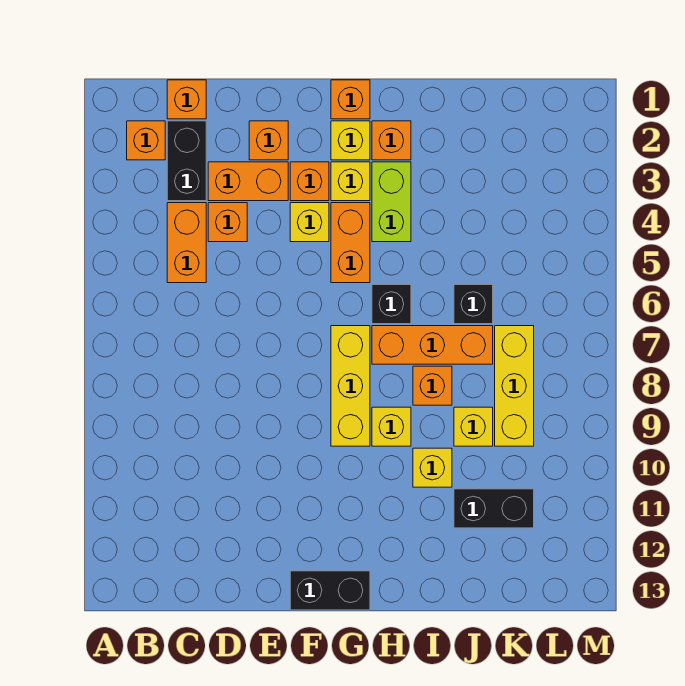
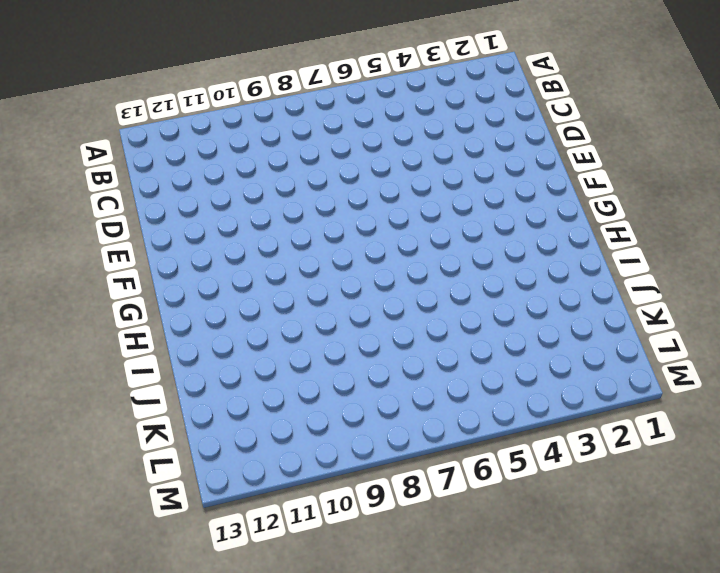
none -> orange brick B2 level 1
none -> orange brick C1 level 1
none -> black brick C2:C3 level 1

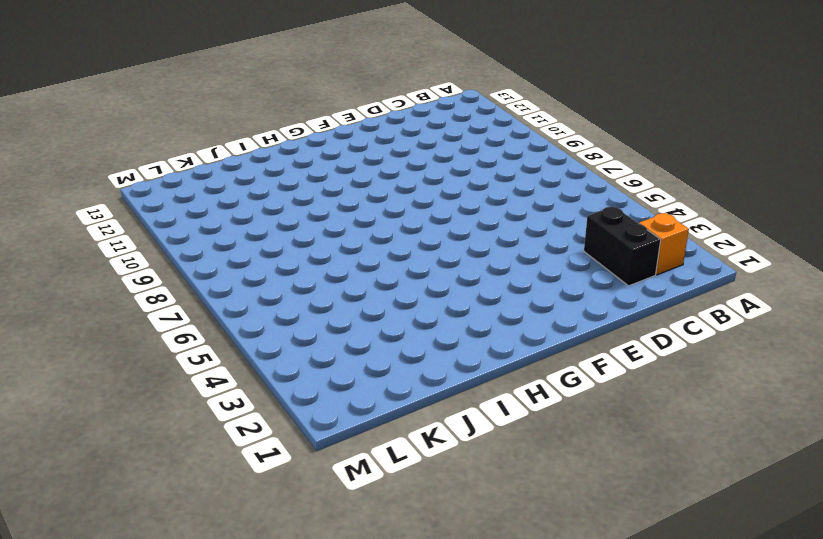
none -> orange brick C1 level 1
none -> orange brick C4:C5 level 1
none -> orange brick D3:E3 level 1

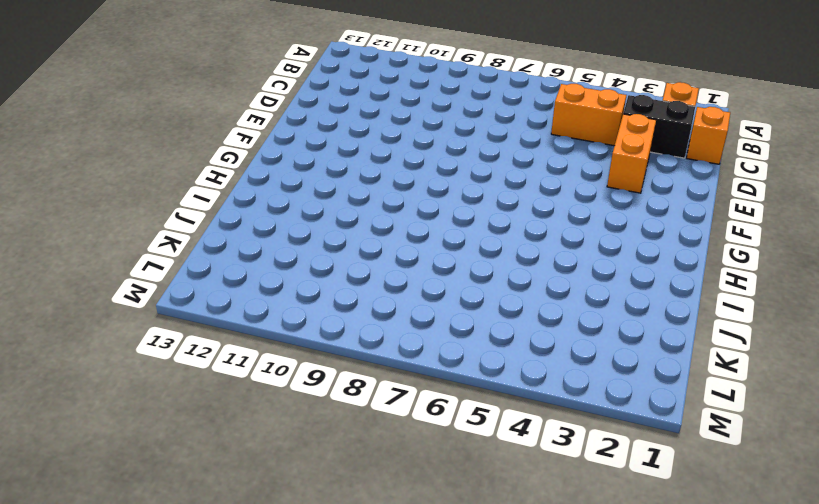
none -> orange brick D4 level 1
none -> orange brick E2 level 1
none -> orange brick F3 level 1

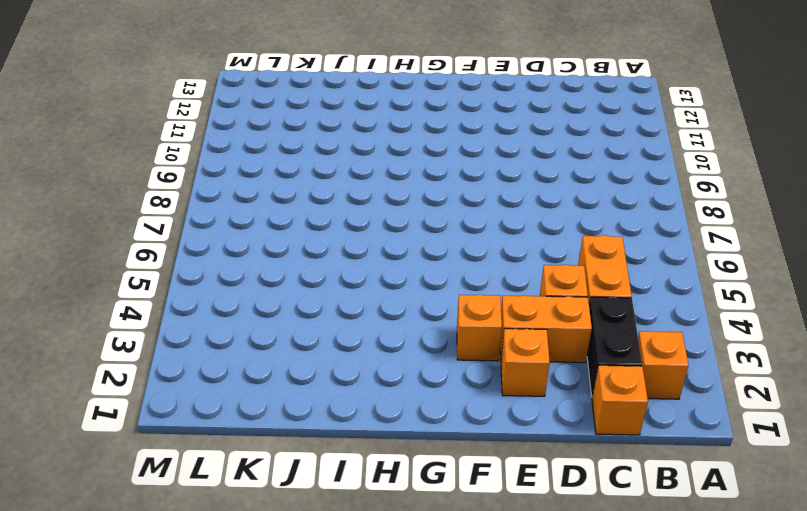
none -> yellow brick F4 level 1
none -> black brick F13:G13 level 1
none -> orange brick G1 level 1

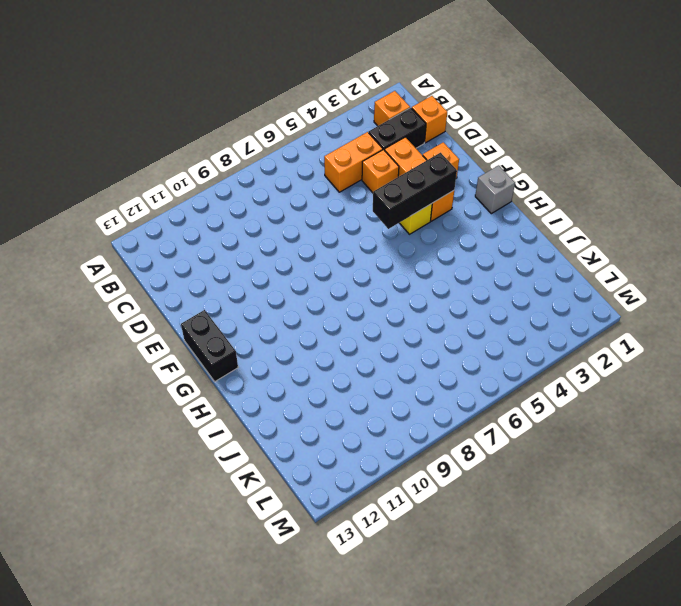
black brick F3:F5 level 2 -> none
grey brick G1 level 1 -> orange brick G1 level 1
none -> yellow brick G2 level 1
none -> yellow brick G3 level 1
none -> orange brick G4:G5 level 1

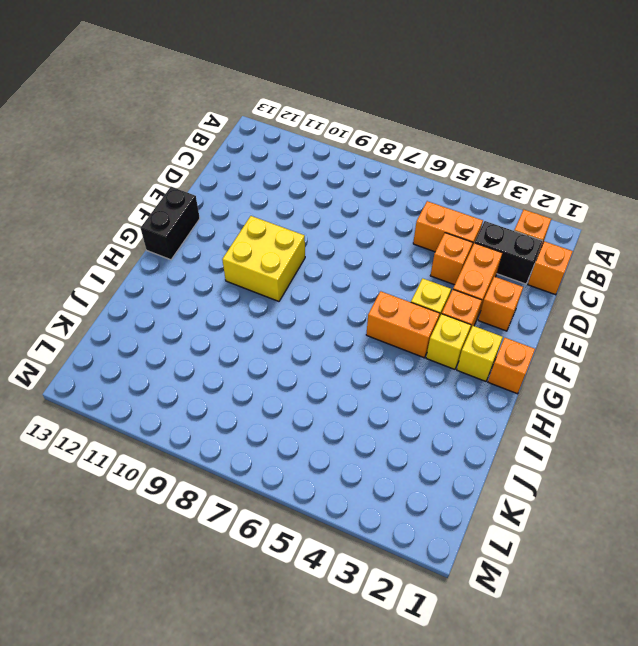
yellow brick F9:G10 level 1 -> yellow brick G7:G9 level 1
none -> orange brick H2 level 1
none -> lime brick H3:H4 level 1
none -> black brick H6 level 1

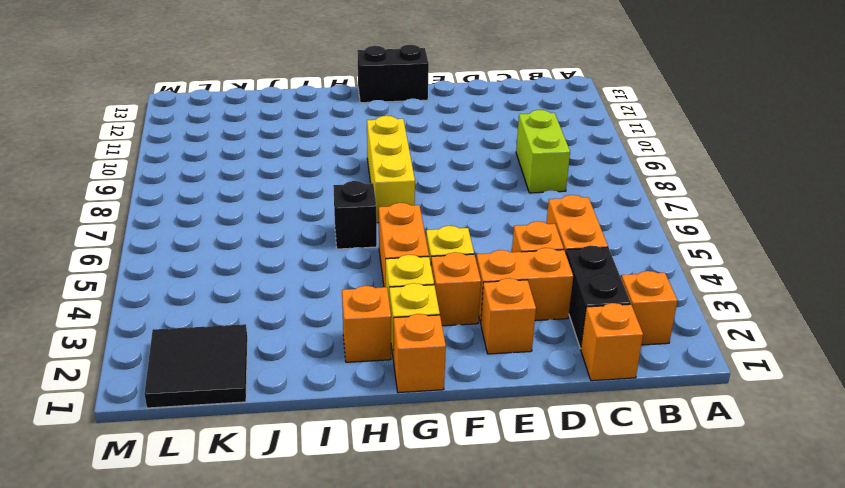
lime brick C8:C9 level 1 -> lime brick H3:H4 level 1
black tile K1:L2 level 1 -> none
none -> orange brick H7:J7 level 1
none -> yellow brick H9 level 1
none -> orange brick I8 level 1

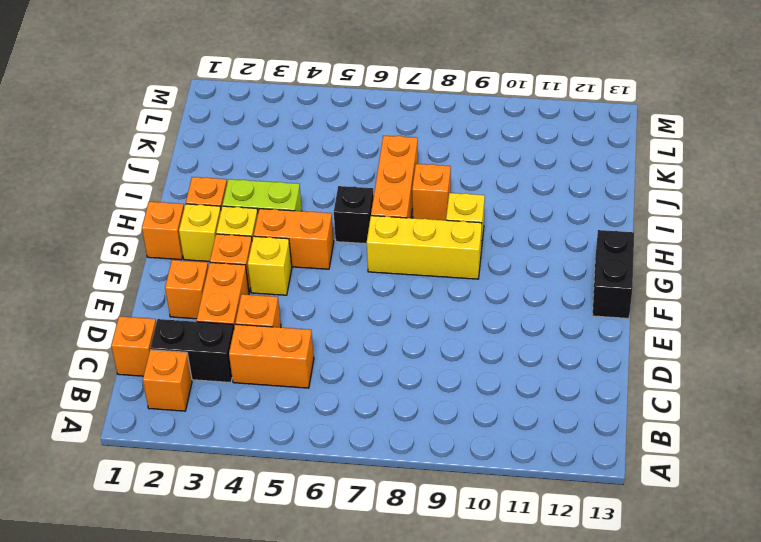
none -> yellow brick I10 level 1
none -> black brick J6 level 1
none -> yellow brick J9 level 1

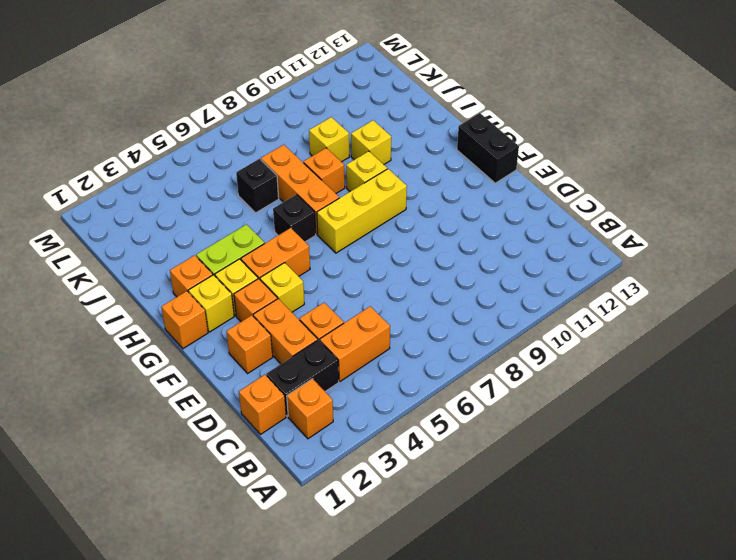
none -> black brick J11:K11 level 1
none -> yellow brick K7:K9 level 1

